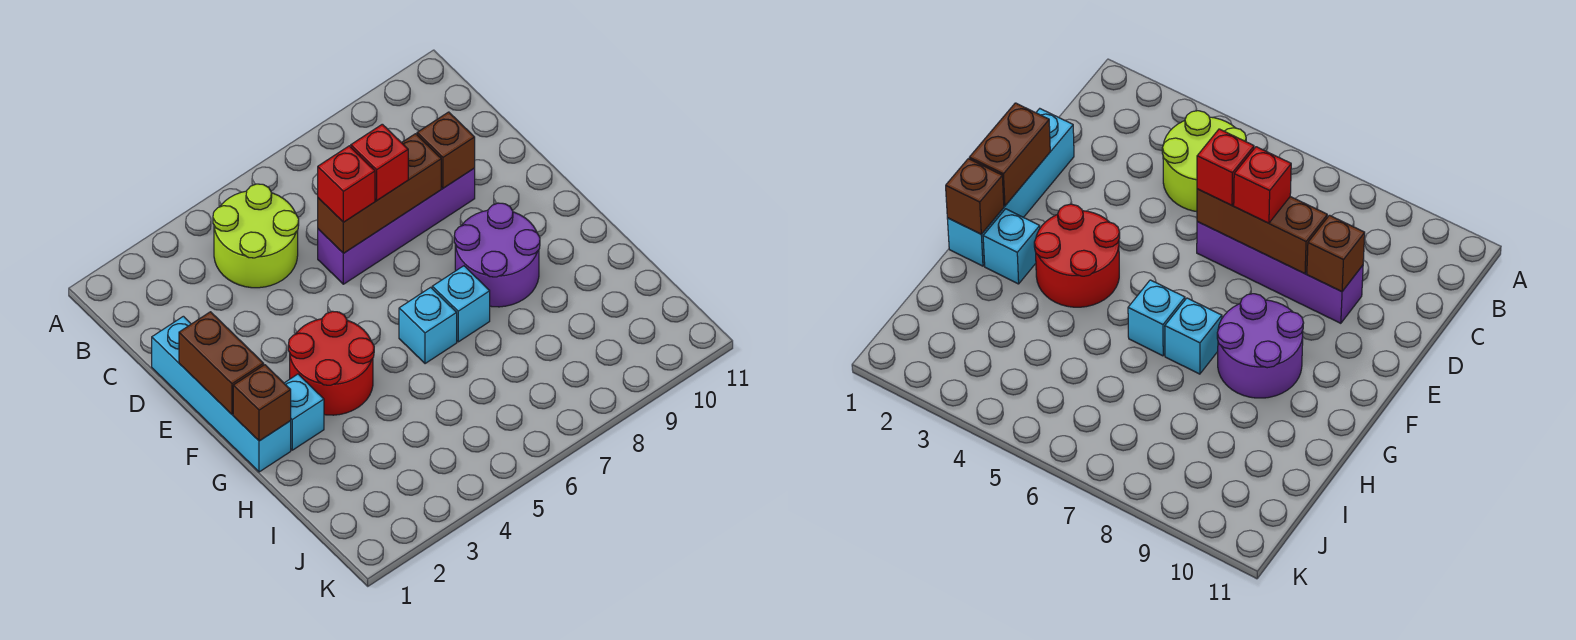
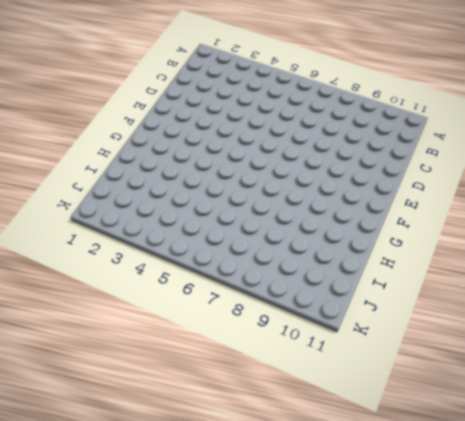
none -> lime round brick B4:C5 level 1
none -> cyan brick D1:G1 level 1
none -> purple brick D6:D9 level 1

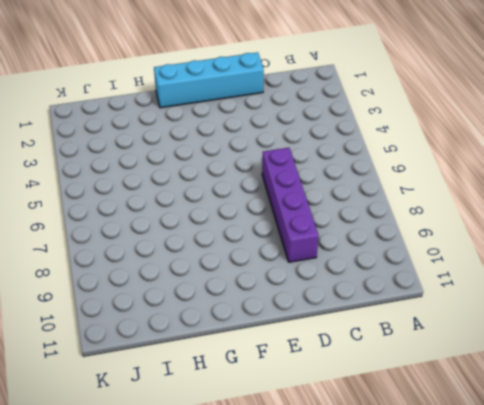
none -> lime round brick B4:C5 level 1
none -> red round brick F3:G4 level 1
none -> purple round brick F8:G9 level 1

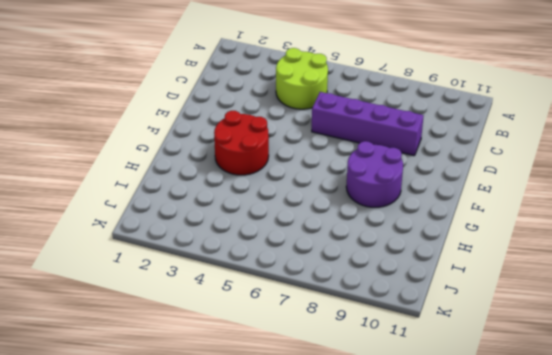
none -> cyan brick D1:G1 level 1
none -> cyan brick G2 level 1
none -> cyan brick G6 level 1

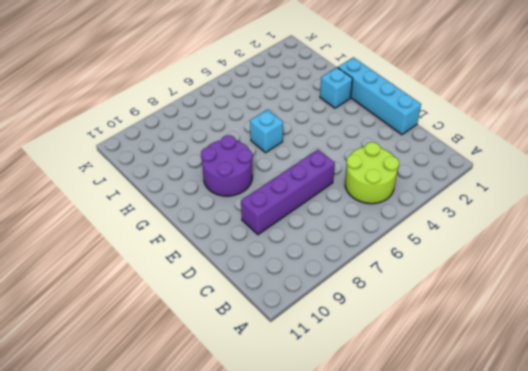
none -> red round brick F3:G4 level 1
none -> cyan brick G7 level 1
none -> brown brick D6:D8 level 2

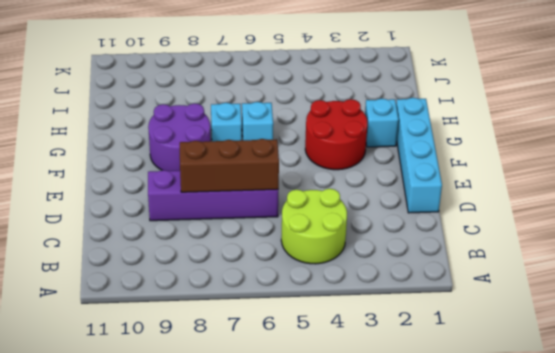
none -> brown brick D9 level 2
none -> brown brick E1:F1 level 2
none -> brown brick G1 level 2

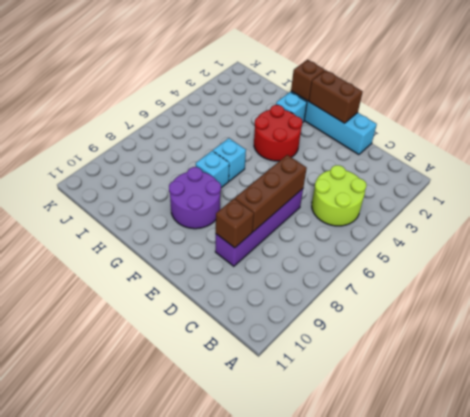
none -> red brick D6 level 3
none -> red brick D7 level 3

